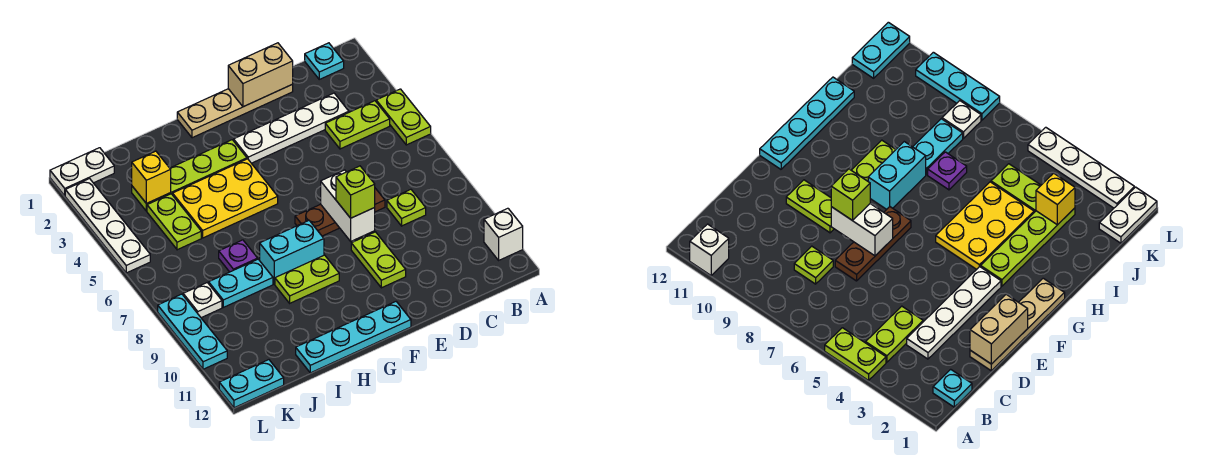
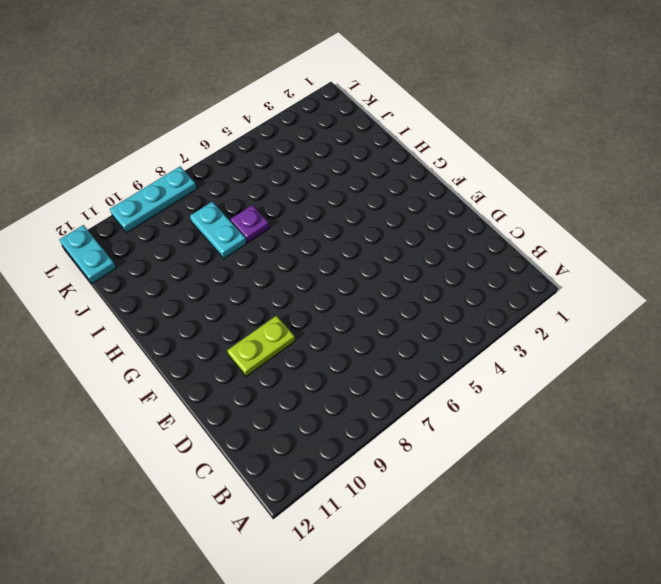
none -> lime plate A4:A5 level 1
none -> white brick A11 level 1
none -> cyan plate B1 level 1

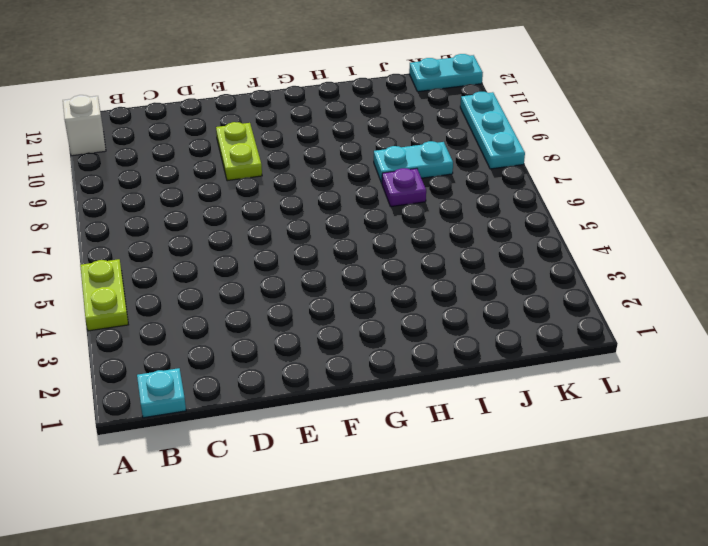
none -> lime plate B4:C4 level 1
none -> white plate C3:F3 level 1
none -> lime plate C8 level 1

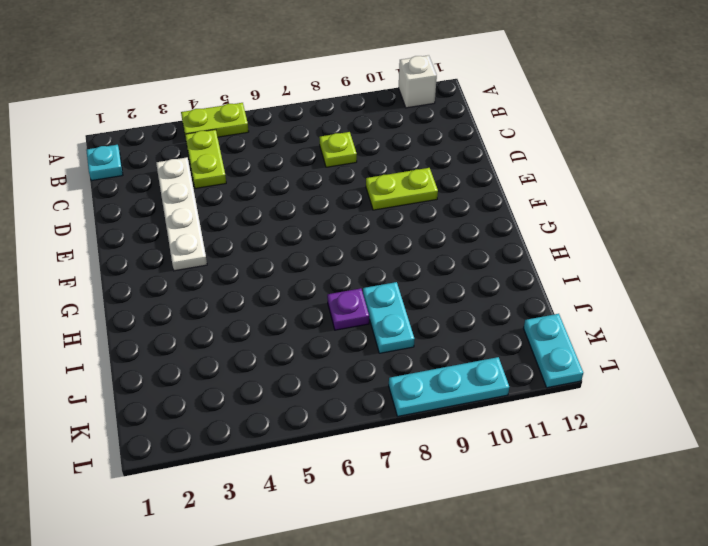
none -> tan plate D1:G1 level 1
none -> brown plate D7:F7 level 1
none -> cyan plate F12:I12 level 1

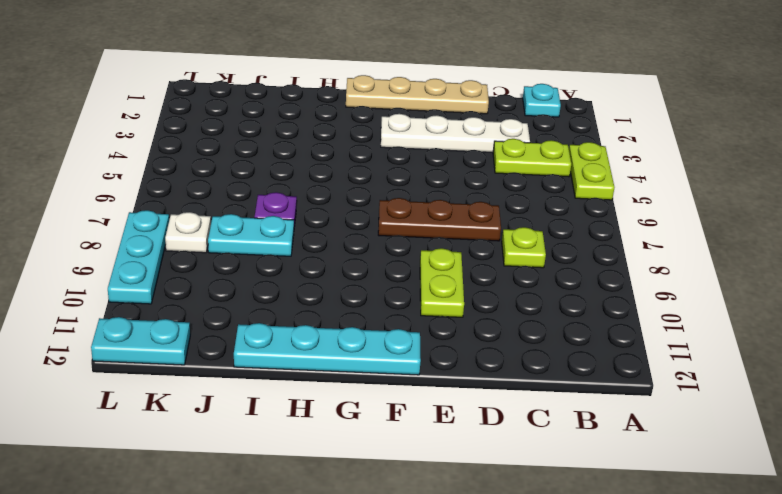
none -> white brick A11 level 1
none -> lime plate G3:J3 level 1
none -> yellow plate G4:I5 level 1

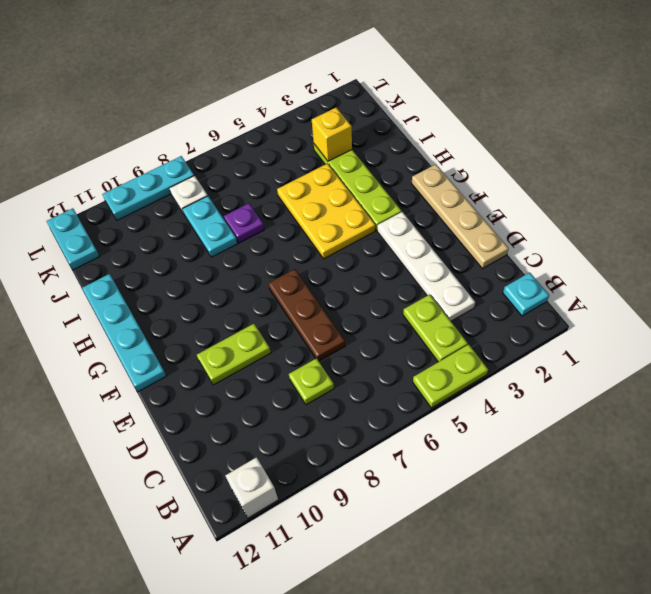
none -> cyan brick G8:H8 level 1
none -> lime plate G9:H9 level 1
none -> lime plate J4:J5 level 1

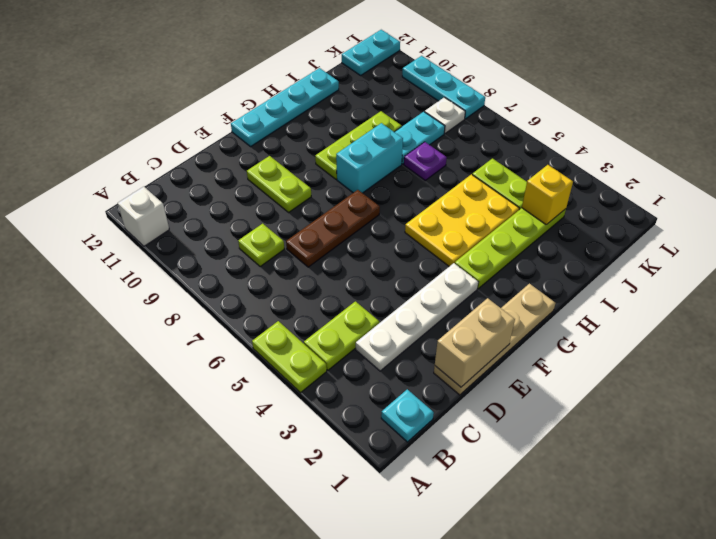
lime plate G9:I9 level 1 -> lime plate G9:H9 level 1
none -> white plate K1:L1 level 1
none -> white plate L2:L5 level 1
none -> white brick E7:E8 level 2

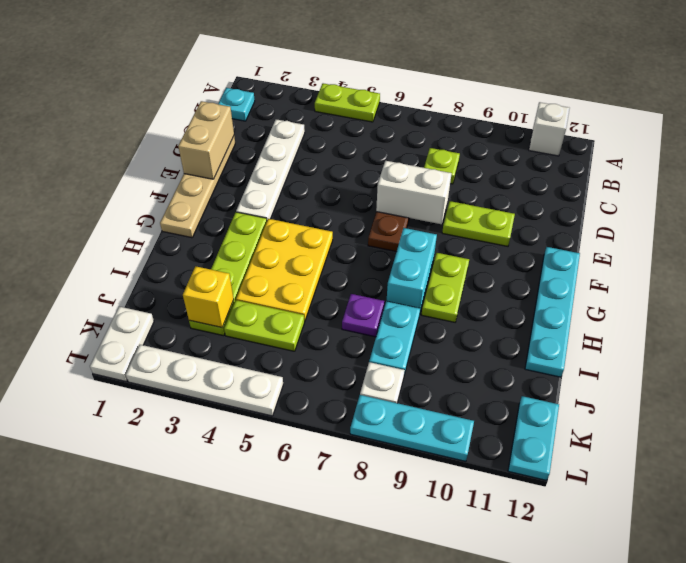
none -> lime plate B4:C4 level 1
none -> lime brick E8 level 3

